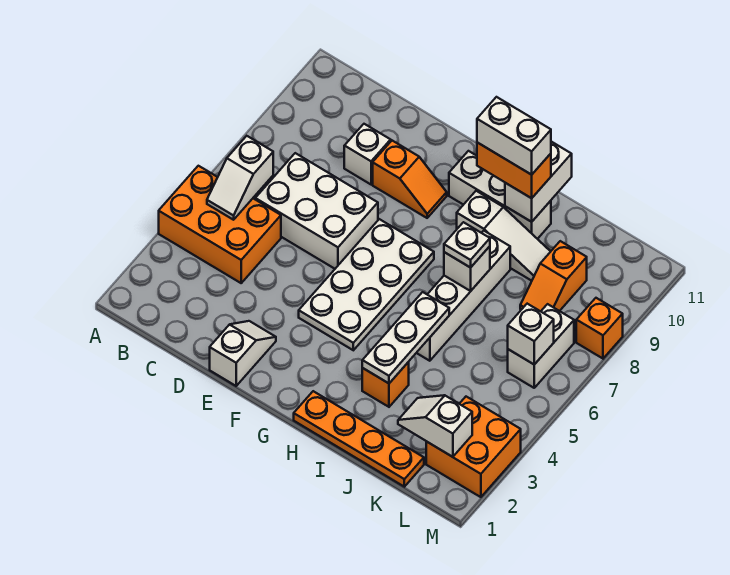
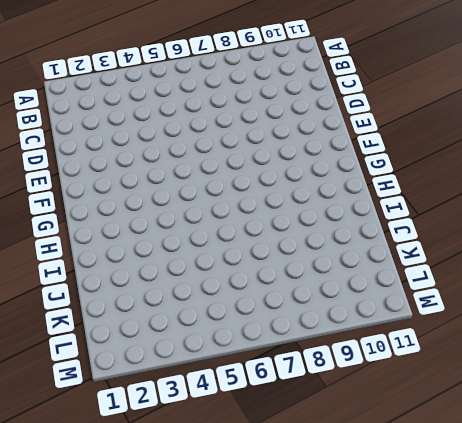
none -> orange brick A4:C5 level 1
none -> white brick C6:E7 level 1
none -> white brick D9 level 1

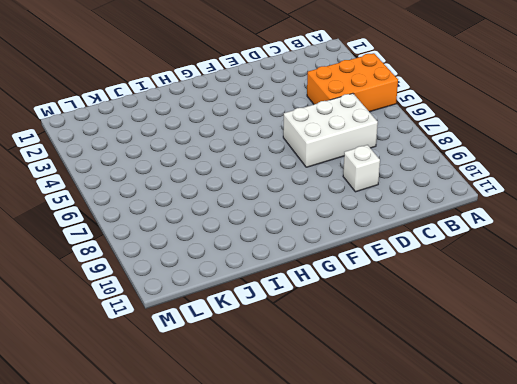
none -> white slope E1:E2 level 1 top 1
none -> orange slope E9:F9 level 1 top E
none -> white plate F4:G7 level 1

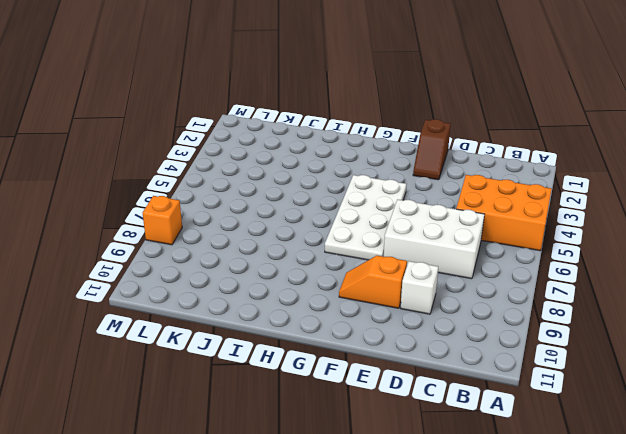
brown slope E1:E2 level 1 top 1 -> white slope E1:E2 level 1 top 1
none -> white brick G10:I10 level 1
none -> orange plate H1:K1 level 1
none -> white slope H9:J9 level 1 top H

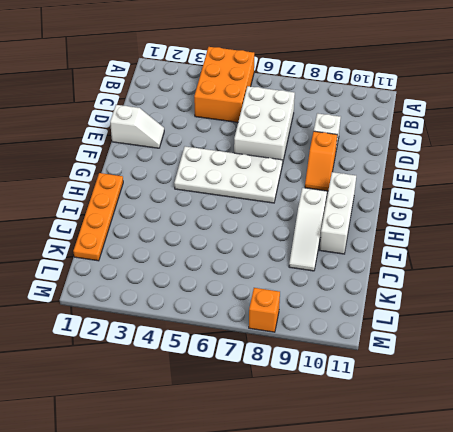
none -> orange brick I3 level 1
none -> white brick I5:I8 level 1
none -> orange slope K8:K9 level 1 top 9

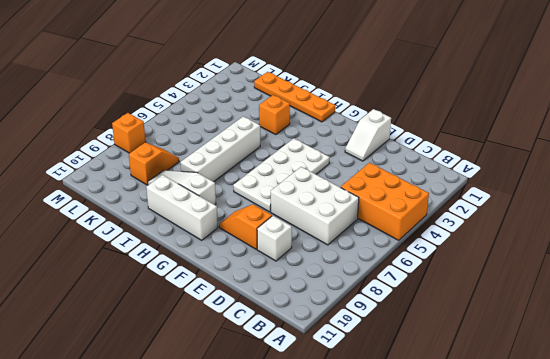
none -> orange brick L2:M3 level 1
none -> white brick L6:L7 level 1
none -> white slope B5:B6 level 2 top 6

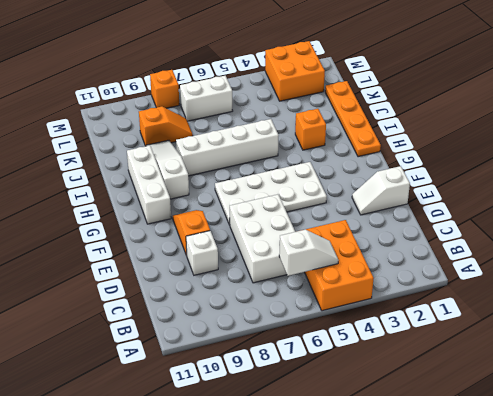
none -> white plate I3:I5 level 2
none -> white brick I7 level 2
none -> white brick I10:I11 level 2

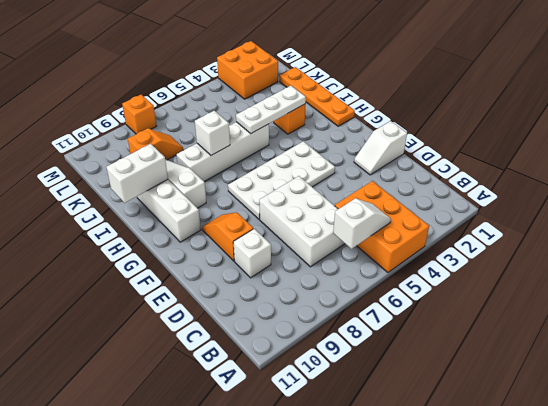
none -> white brick L6:L7 level 1
none -> white slope K2:L2 level 2 top L
none -> white brick L6 level 2

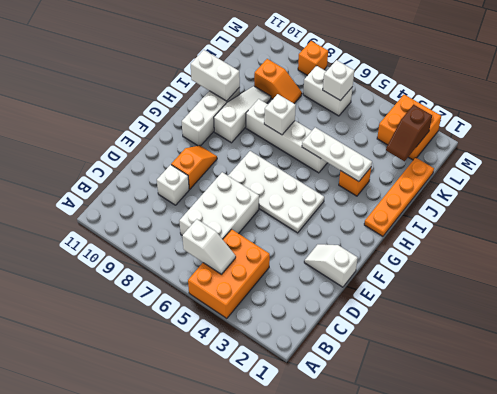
brown slope K2:L2 level 2 top L -> white slope K2:L2 level 2 top L
none -> orange brick H10:I10 level 3
none -> white plate I7 level 3
none -> white brick H10:I10 level 4

